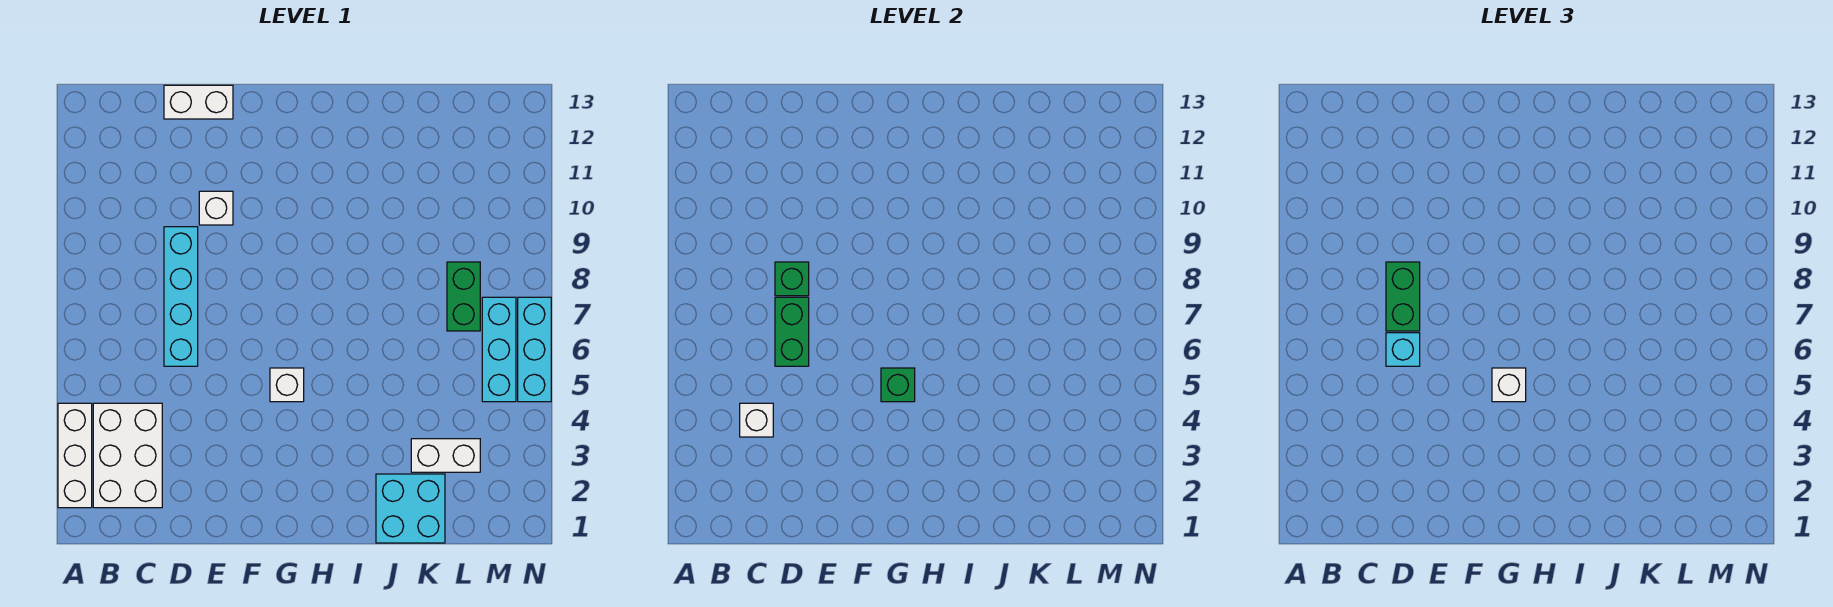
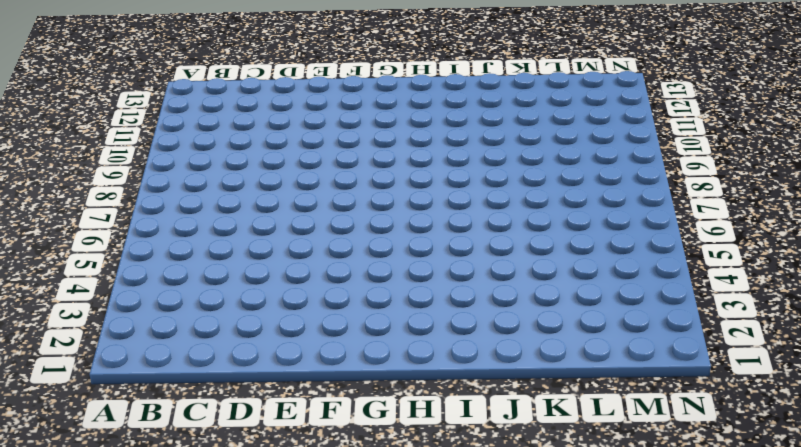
none -> white brick A2:A4 level 1
none -> white brick B2:C4 level 1
none -> cyan brick D6:D9 level 1

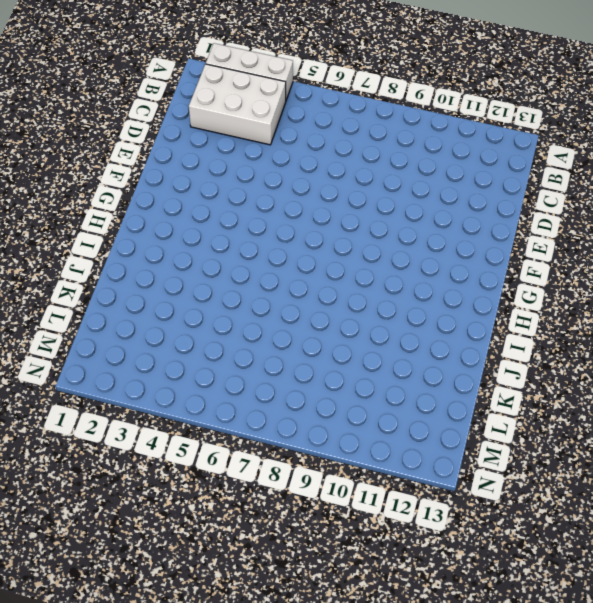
none -> cyan brick D6:D9 level 1
none -> white brick D13:E13 level 1
none -> white brick E10 level 1

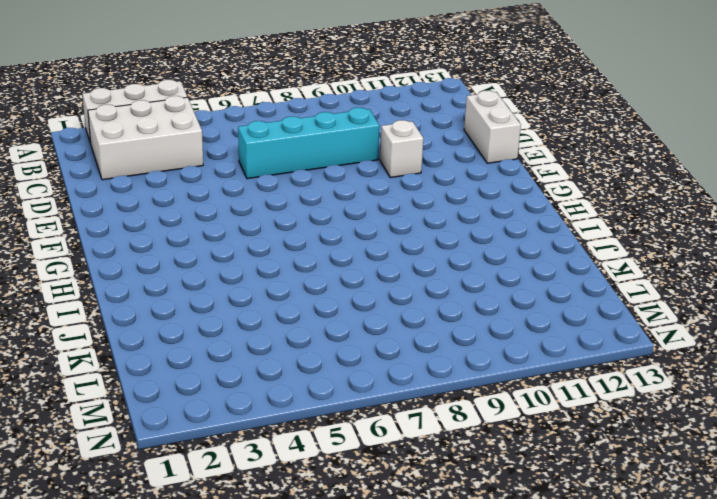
none -> white brick G5 level 1
none -> cyan brick J1:K2 level 1
none -> white brick K3:L3 level 1

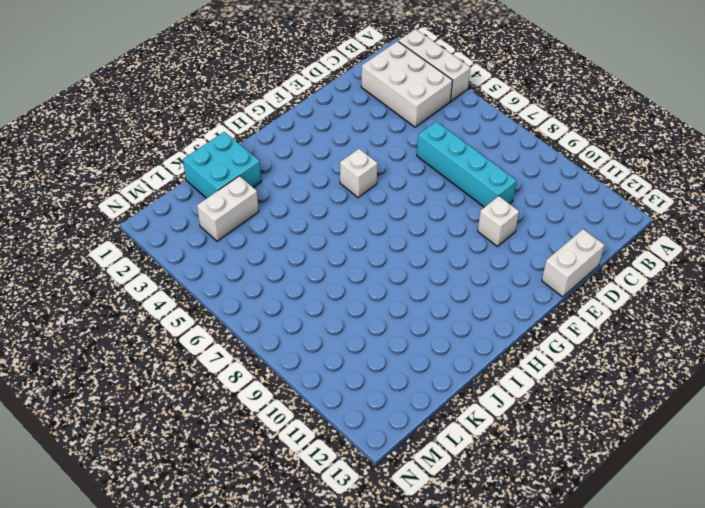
none -> green brick L7:L8 level 1
none -> cyan brick M5:M7 level 1
none -> cyan brick N5:N7 level 1

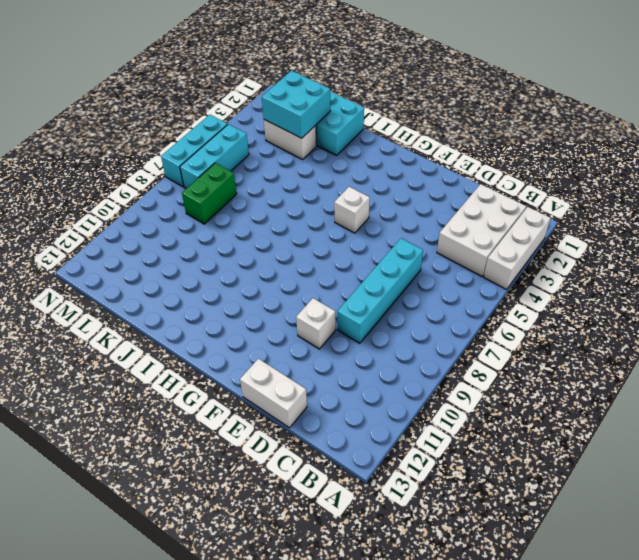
cyan brick K2:L3 level 2 -> none
none -> white brick C4 level 2
none -> green brick D6:D7 level 2
none -> green brick D8 level 2

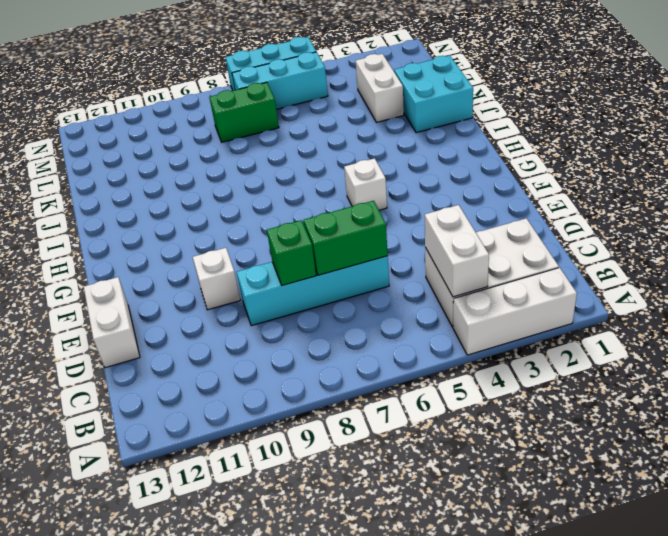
white brick B4:C4 level 2 -> white brick C4 level 2
none -> green brick G5 level 2
none -> cyan brick D6 level 3
none -> green brick D7:D8 level 3

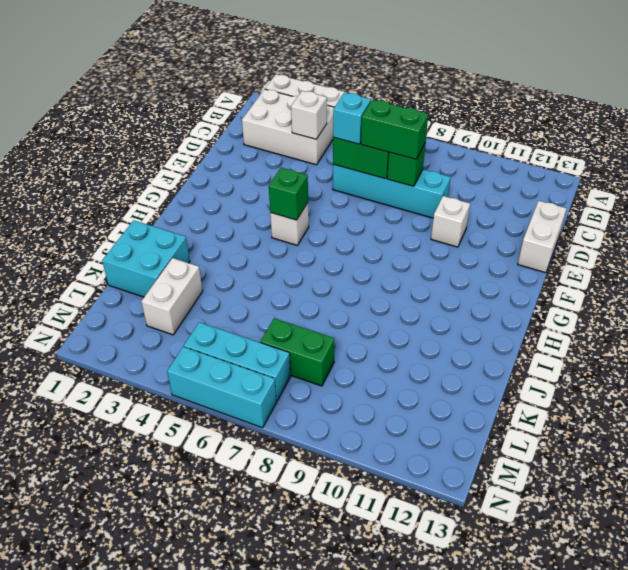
none -> white brick G5 level 3

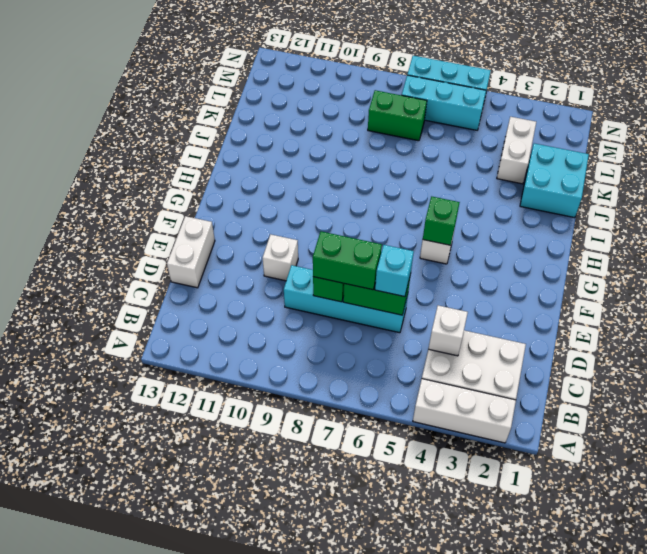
none -> white brick G5 level 3

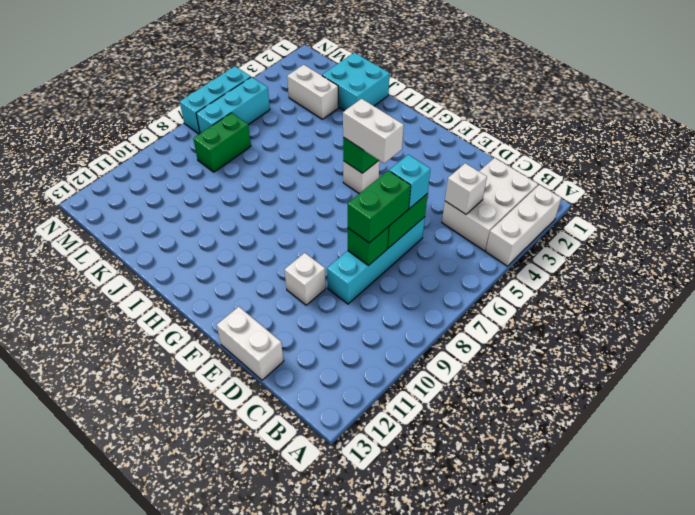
white brick F5:G5 level 3 -> white brick G5 level 3

